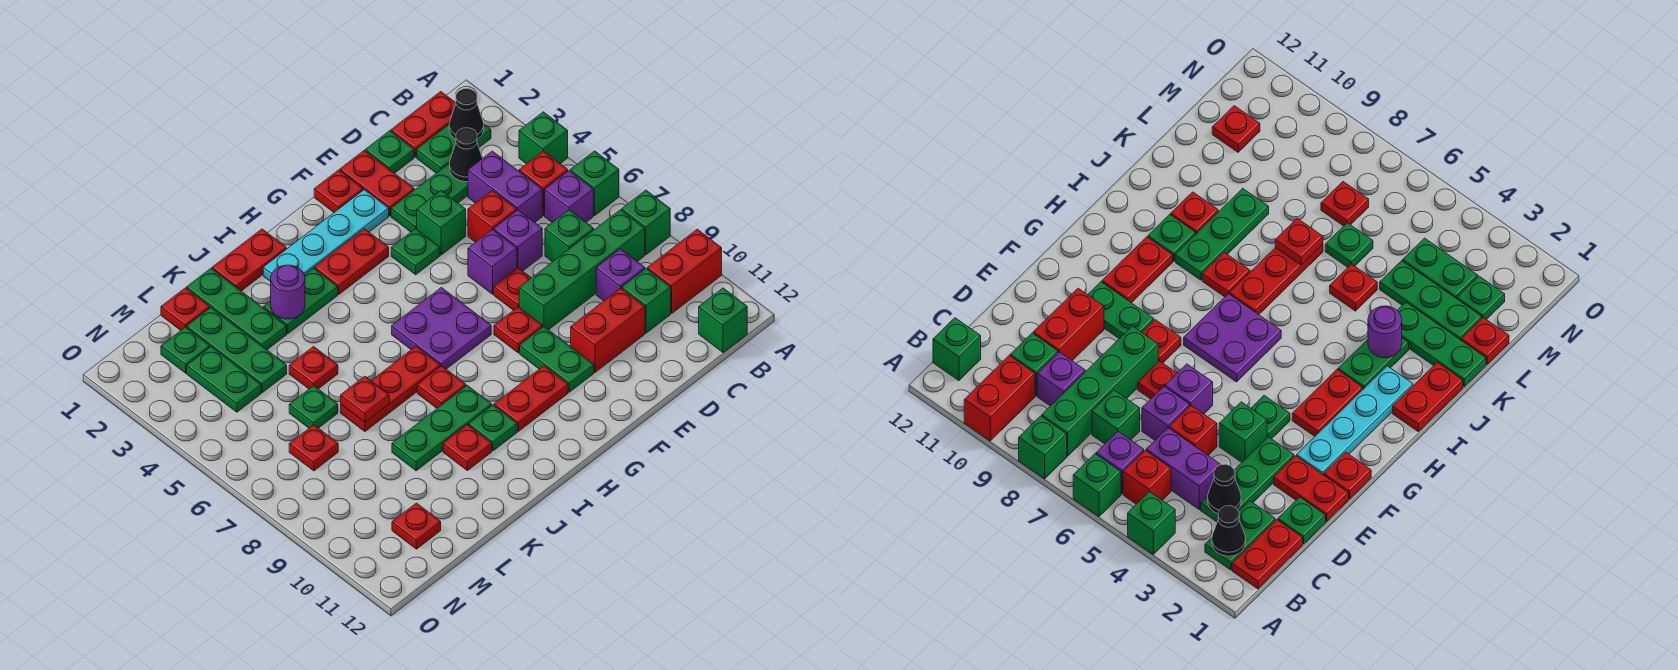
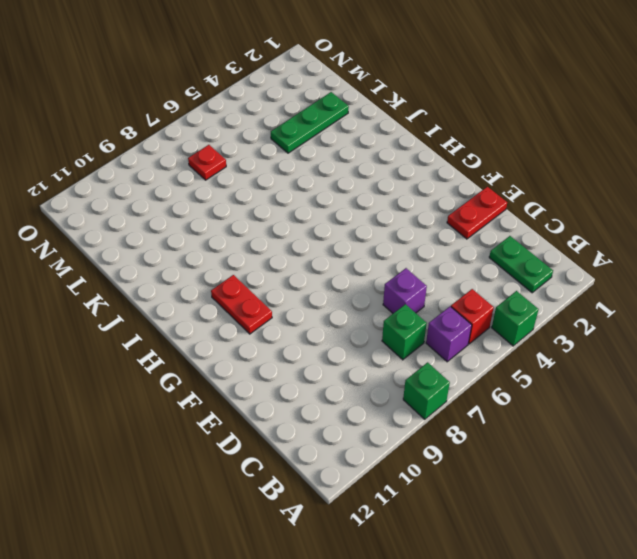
none -> green brick A6 level 1
none -> red brick A10:B10 level 1
none -> red plate B1:C1 level 1
none -> green brick B8:E8 level 1

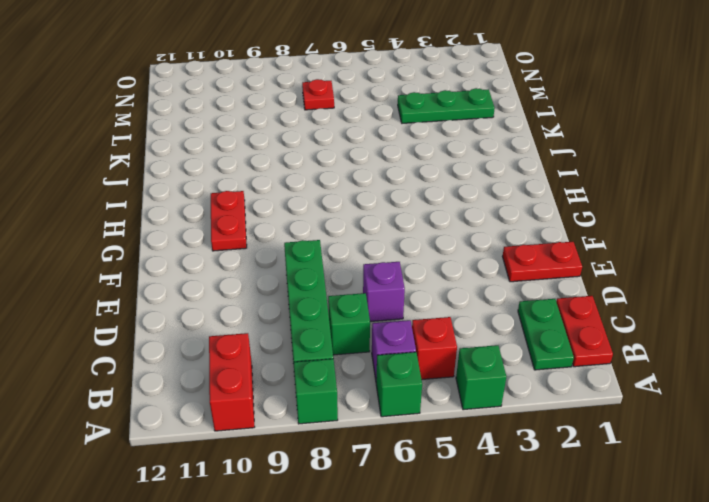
none -> green brick B12 level 1
none -> green plate C3:E3 level 1
none -> purple brick C4:C5 level 1
none -> purple brick C9 level 1

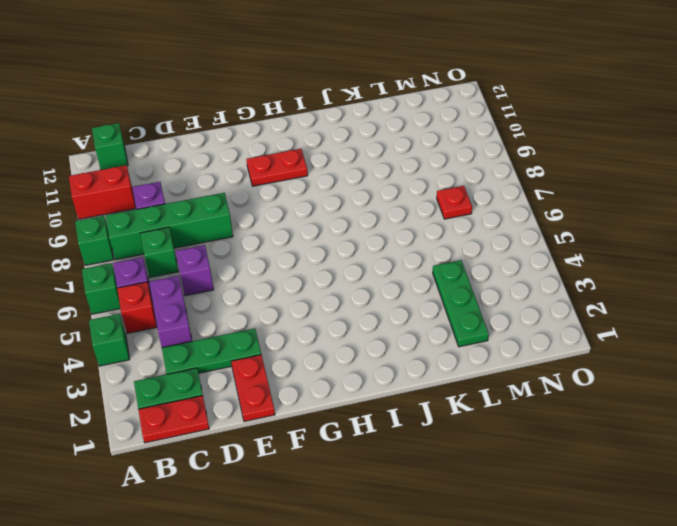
none -> green brick C10 level 1
none -> green plate D1 level 1
none -> red brick D5 level 1
none -> red brick D10:E10 level 1

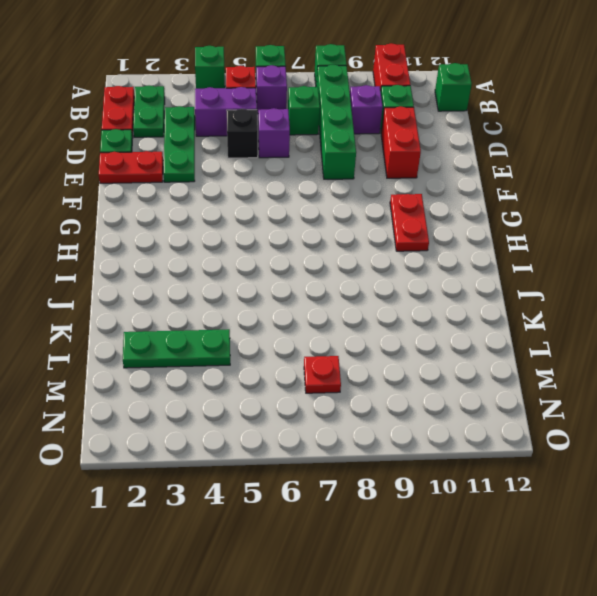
black brick D5 level 1 -> red brick D5 level 1
none -> green brick E4 level 1
none -> purple brick E6 level 1
none -> red plate E7 level 1
none -> red plate F1 level 1

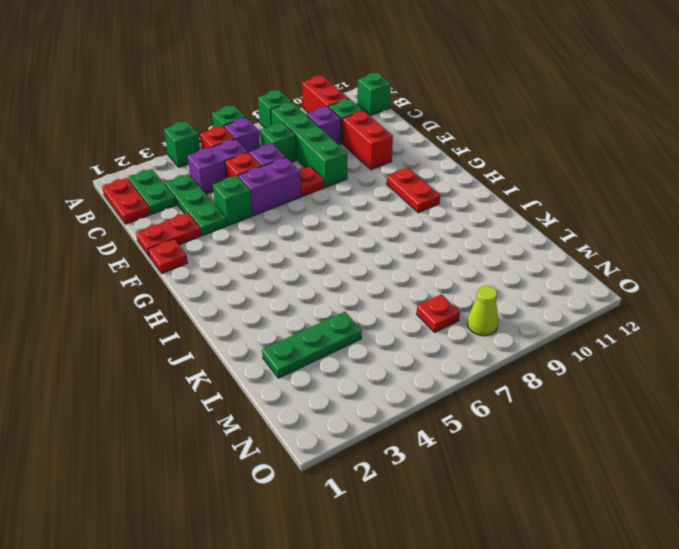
purple brick E5:E6 level 1 -> purple brick E6 level 1
lime cone N8 level 1 -> none
none -> green plate D1 level 1
none -> cyan plate F2:I2 level 1
none -> green plate F4 level 1
none -> red plate F8 level 1

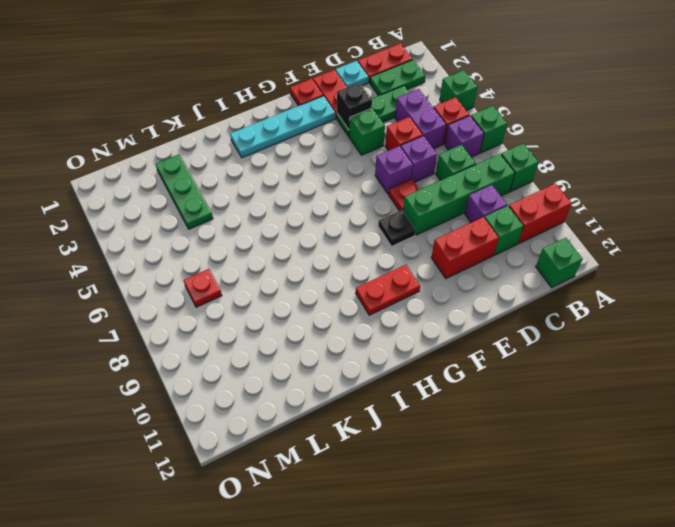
cyan plate D1 level 1 -> green plate D1 level 1
black brick E3 level 2 -> none
black plate F8 level 1 -> red plate F8 level 1
none -> green plate F4 level 1
none -> green plate F9:F10 level 1
none -> red plate G3:H3 level 1
none -> purple plate G6:H7 level 1

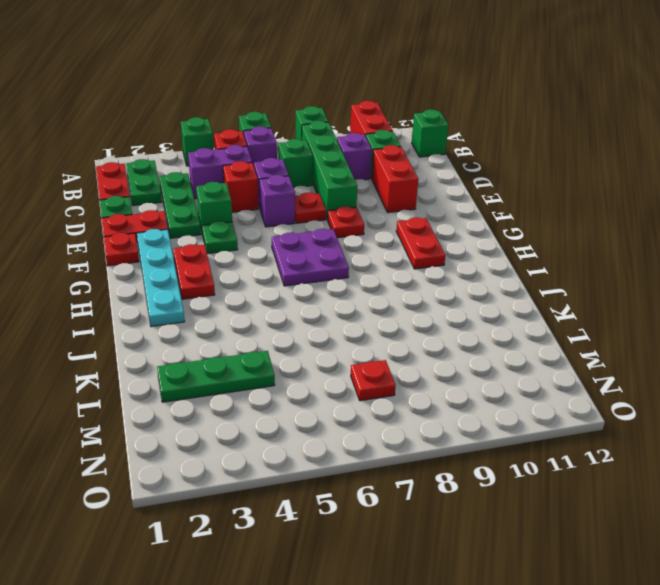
none -> green plate F9:F10 level 1
none -> red plate I1:J1 level 1
none -> green plate I3:J3 level 1
none -> red plate I7:K7 level 1

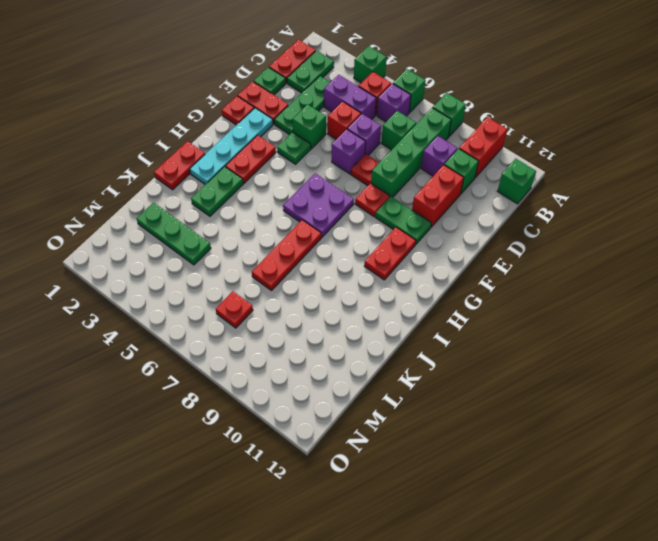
none -> red plate I8 level 1
none -> green plate I9:K9 level 1
none -> green plate I10 level 1
none -> red plate J10 level 1

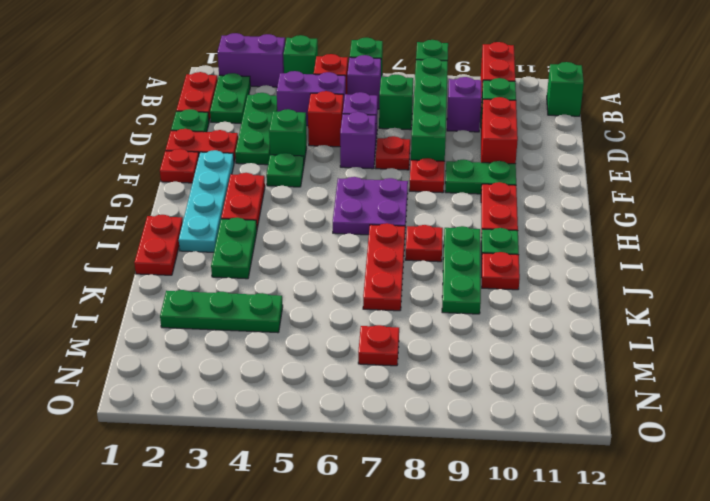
purple brick A2:A3 level 1 -> none
none -> green plate K1:K3 level 1
none -> red plate K5 level 1
none -> red plate L1 level 1
none -> green plate L6 level 1

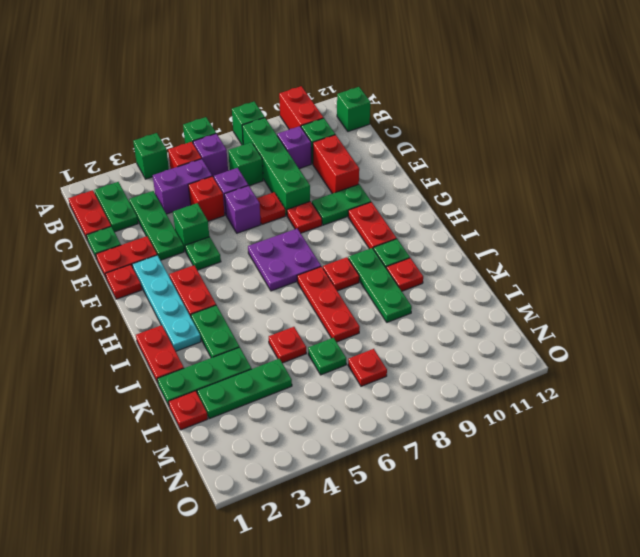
none -> green plate M2 level 1
none -> green plate M3:M4 level 1
none -> red plate M11 level 1
none -> black cone B2 level 2

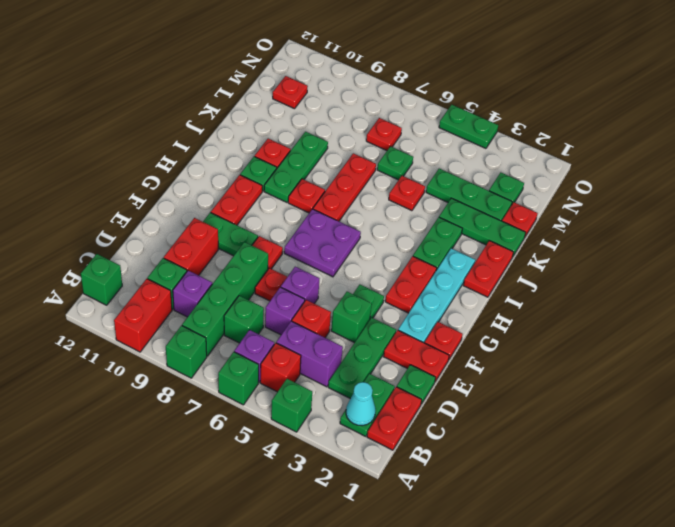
cyan cone B2 level 2 -> black cone B2 level 2
green plate O4:O5 level 1 -> green plate M3:M4 level 1
none -> black cone C3 level 2
none -> purple round brick J3 level 2
none -> red plate K7 level 2

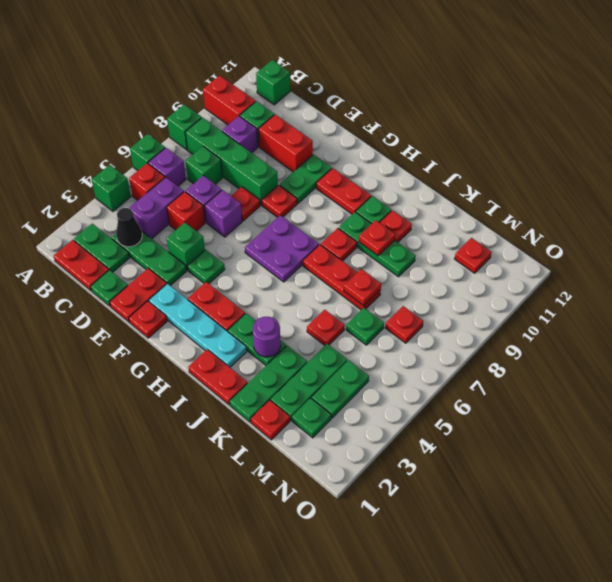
red plate J9 level 2 -> none
none -> black cone B2 level 2

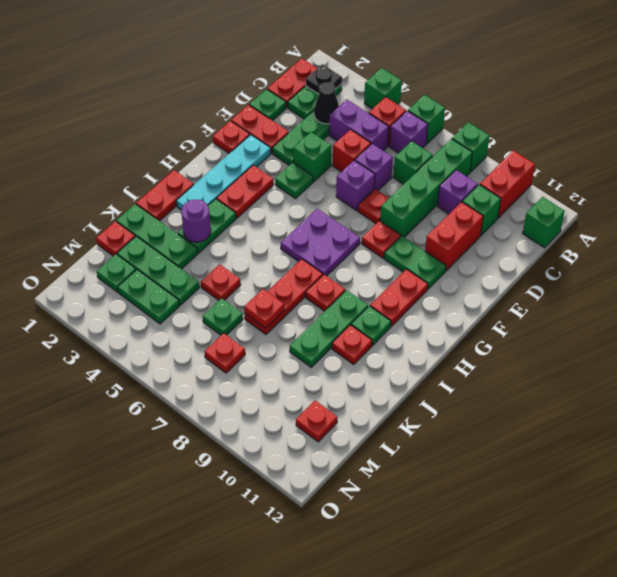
black plate B2 level 2 -> black cone B2 level 2

